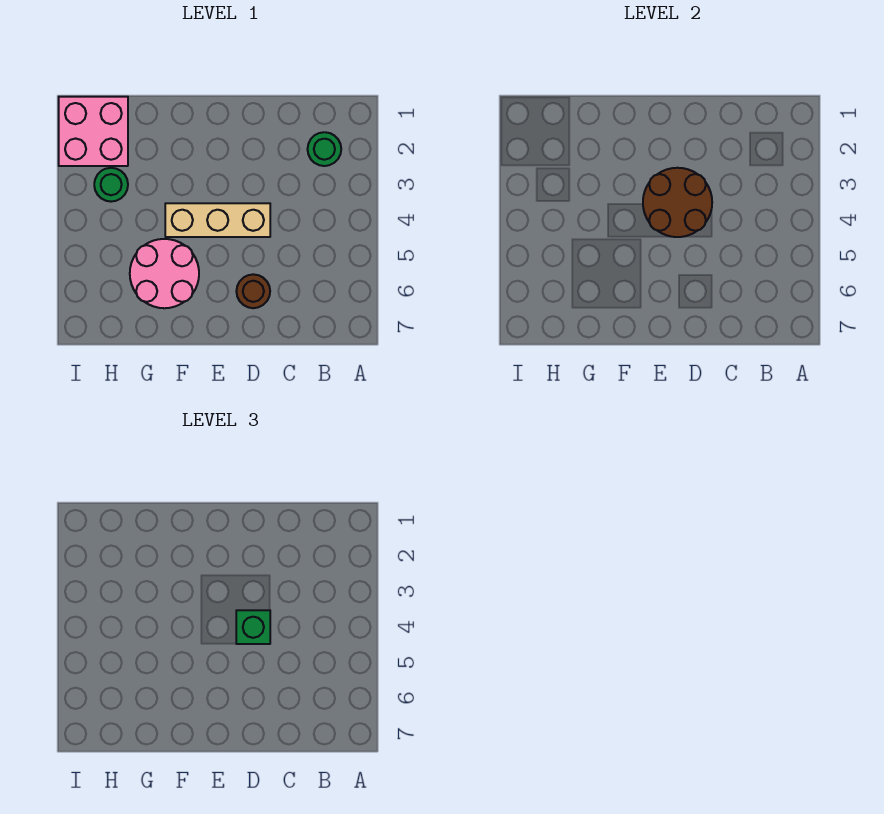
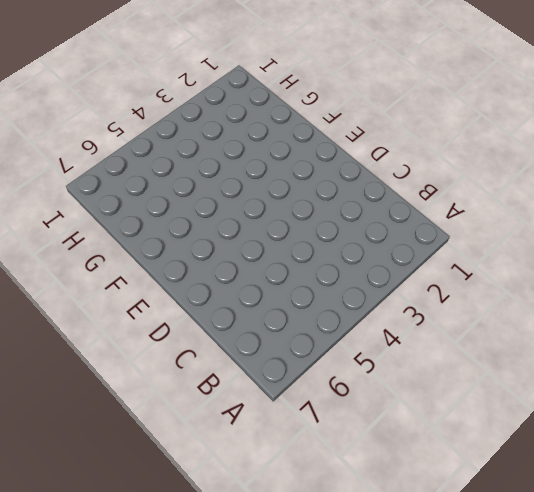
none -> green round brick B2 level 1
none -> tan brick D4:F4 level 1

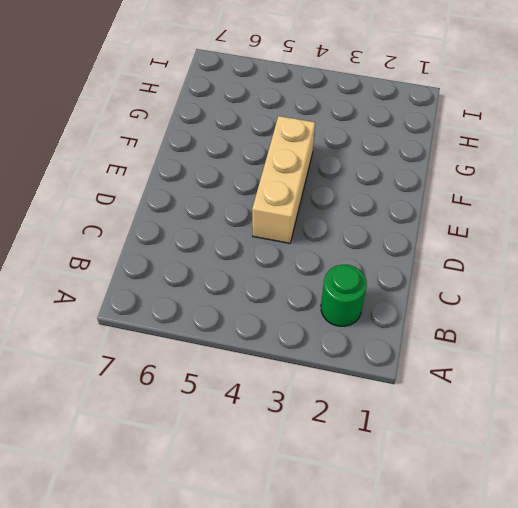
none -> brown round brick D6 level 1
none -> pink round brick F5:G6 level 1

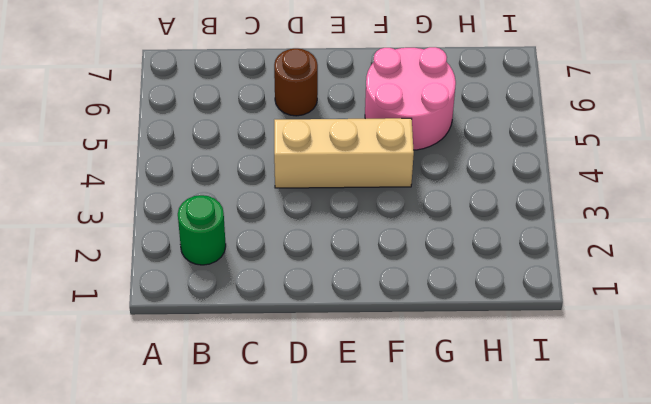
none -> pink brick H1:I2 level 1
none -> green round brick H3 level 1

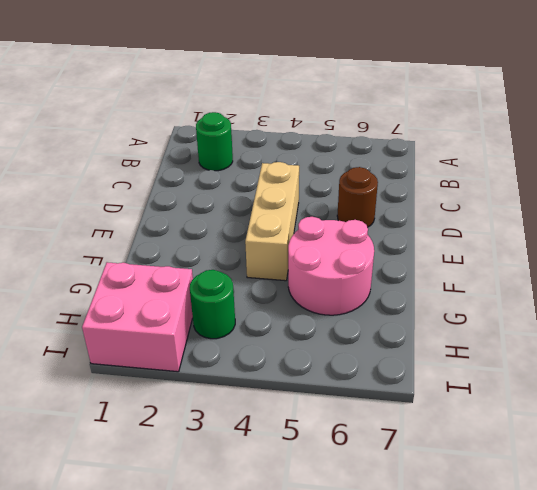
none -> brown round brick D3:E4 level 2
none -> green brick D4 level 3

